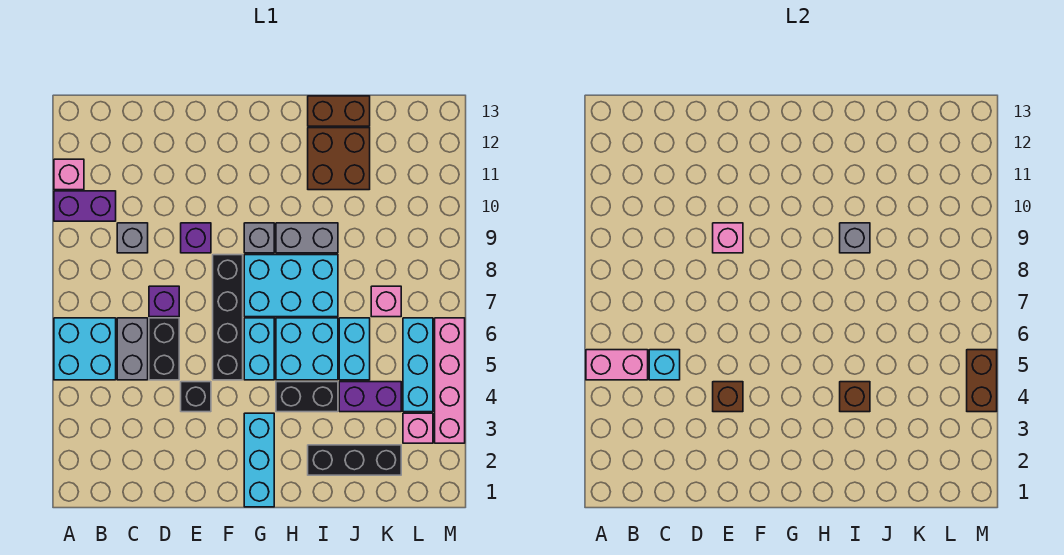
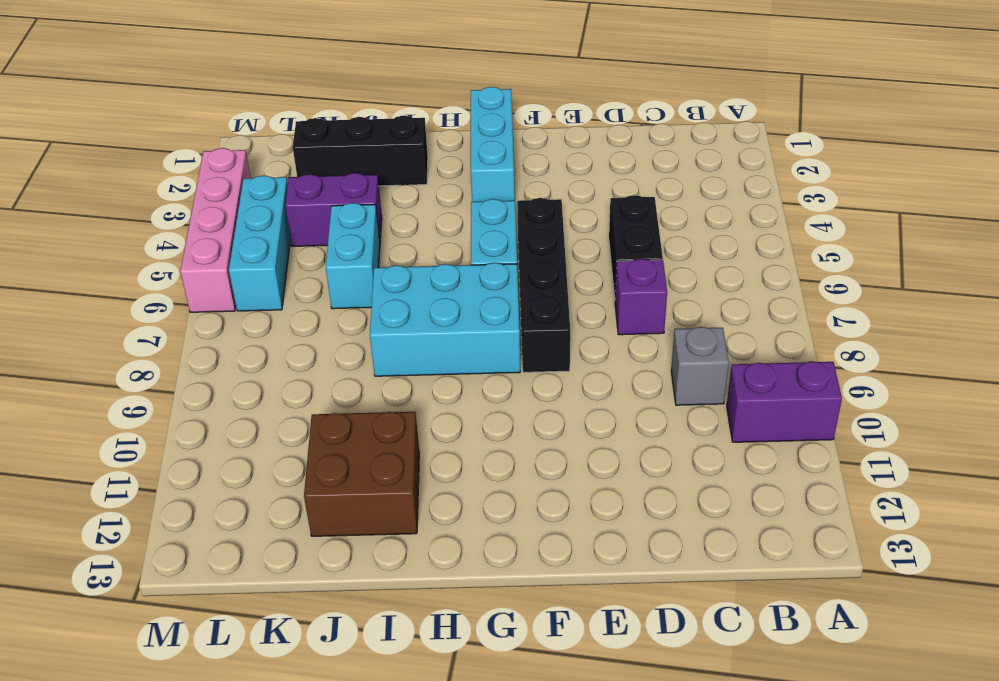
none -> cyan brick A5:B6 level 1
none -> pink brick A11 level 1
none -> grey brick C5:C6 level 1
none -> black brick E4 level 1

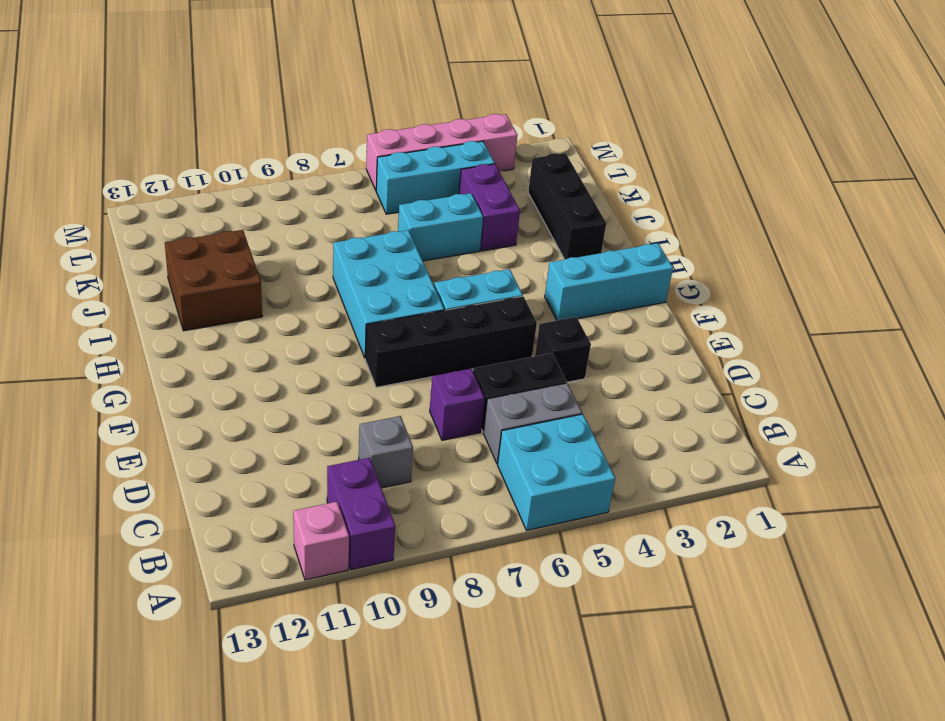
none -> purple brick E9 level 1
none -> grey brick G9 level 1
none -> black brick H4:I4 level 1
none -> cyan brick H5:I6 level 1

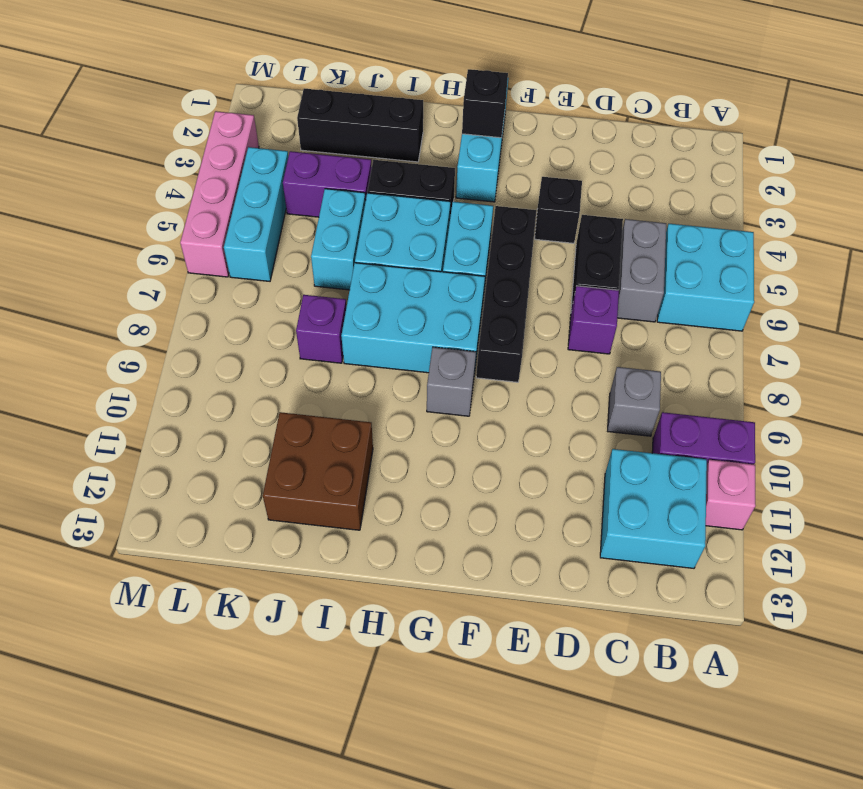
cyan brick B11:C12 level 1 -> none
black brick G2 level 2 -> none
purple brick J8 level 1 -> purple brick E9 level 1
none -> grey brick H9:I9 level 1
none -> brown brick I13:J13 level 1
none -> pink brick K7 level 1
none -> pink brick L3 level 1

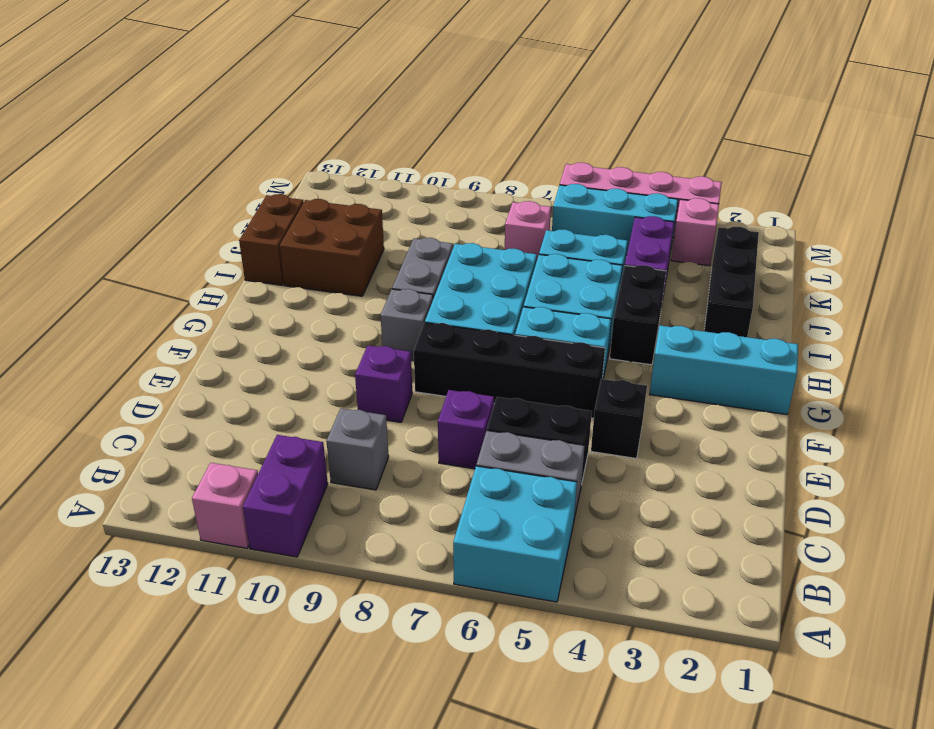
none -> pink brick A5:B5 level 2
none -> cyan brick C5 level 2
none -> brown brick E4 level 2
none -> pink brick E9 level 2

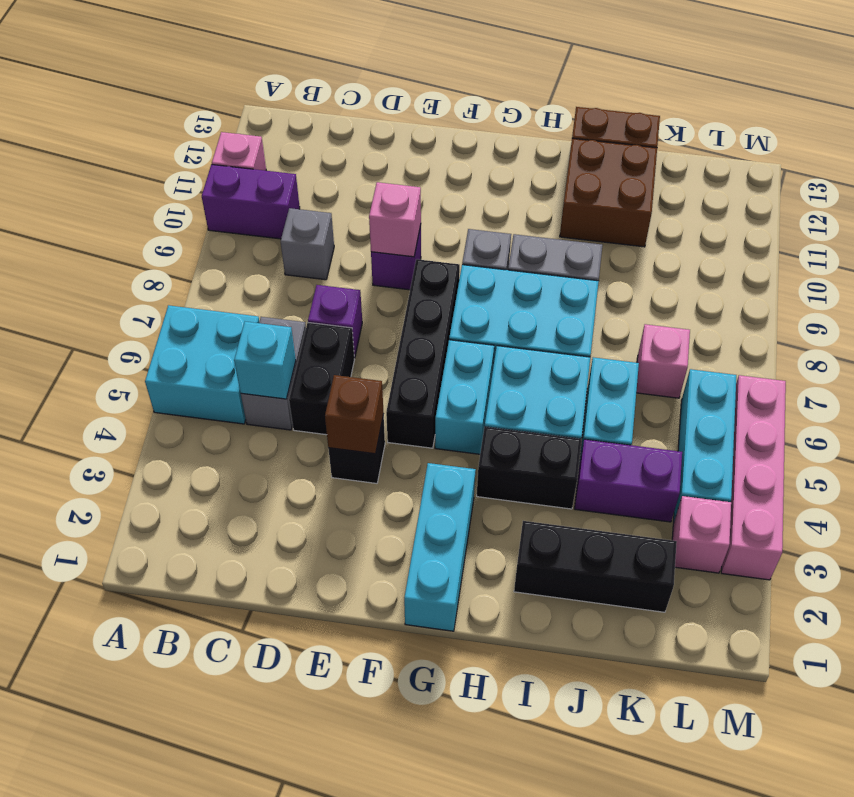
none -> pink brick A5:B5 level 2
none -> brown brick I4 level 2
none -> grey brick I9 level 2
none -> brown brick M4:M5 level 2

